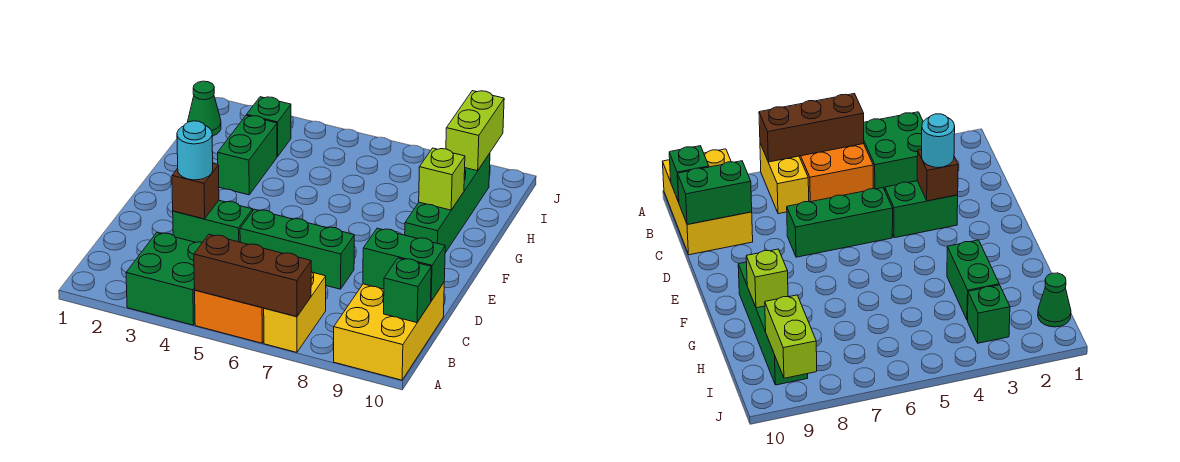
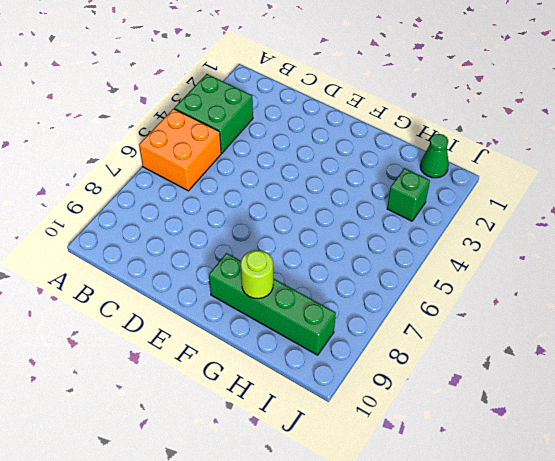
lime round brick G9 level 2 -> lime brick G9 level 2
none -> yellow brick A7:B7 level 1
none -> yellow brick A9:C10 level 1
none -> green brick D3:D4 level 1

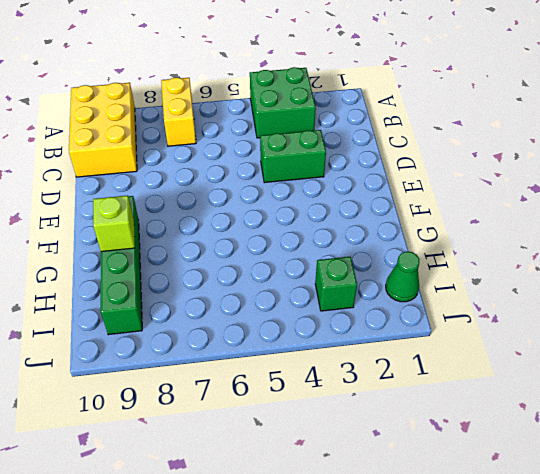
none -> orange brick A5:B6 level 1
none -> green brick D5:D7 level 1
none -> green brick G3:H3 level 1

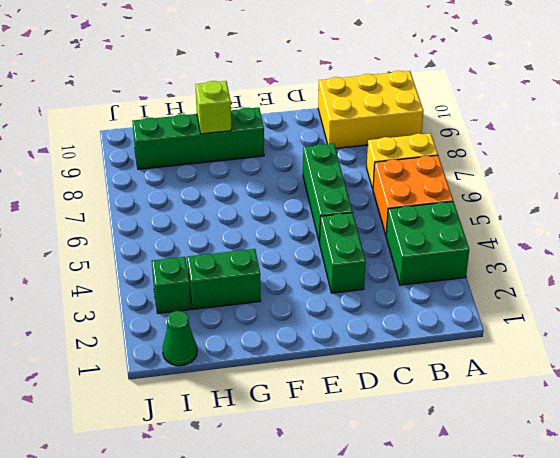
none -> brown brick A5:A7 level 2
none -> green brick B10 level 2
none -> green brick C9:C10 level 2

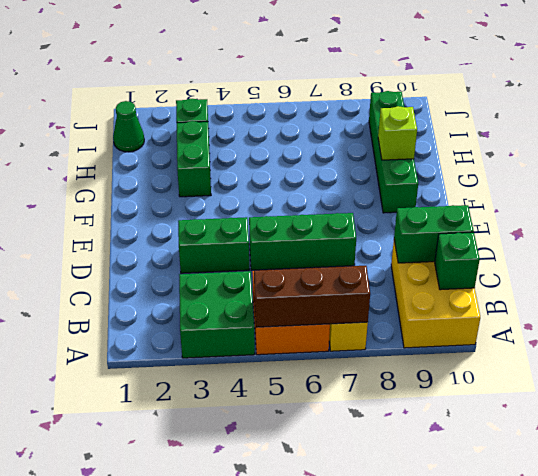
none -> brown brick D3 level 2
none -> lime brick I9:J9 level 2
none -> cyan round brick D3 level 3

